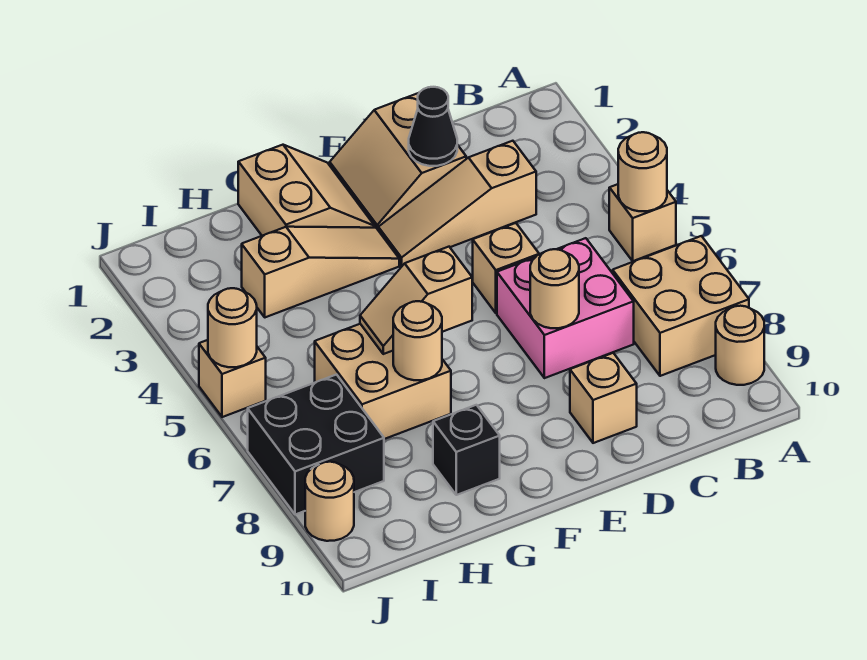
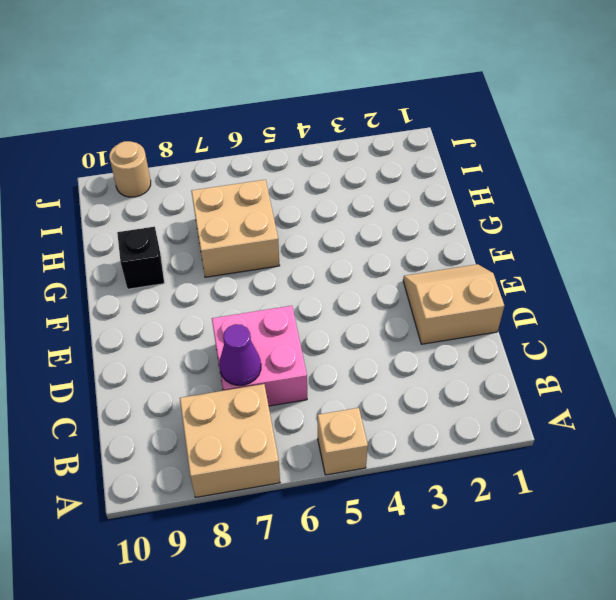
purple cone C7 level 2 -> none
none -> tan round brick A9 level 1
none -> tan slope C3:E3 level 1 top C
none -> tan brick D5 level 1

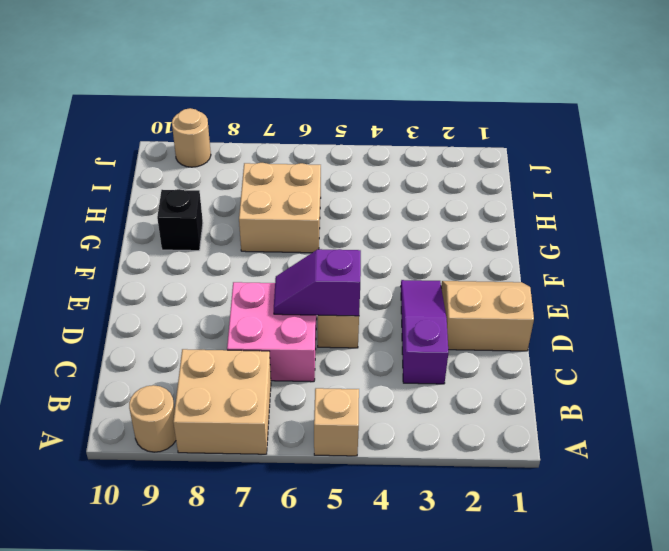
purple slope C3:E3 level 1 top C -> tan slope C3:E3 level 1 top C
purple slope D5:D6 level 2 top 5 -> none
none -> tan brick D9 level 1
none -> tan slope F1:G2 level 1 top G
none -> tan slope F3:H3 level 1 top H

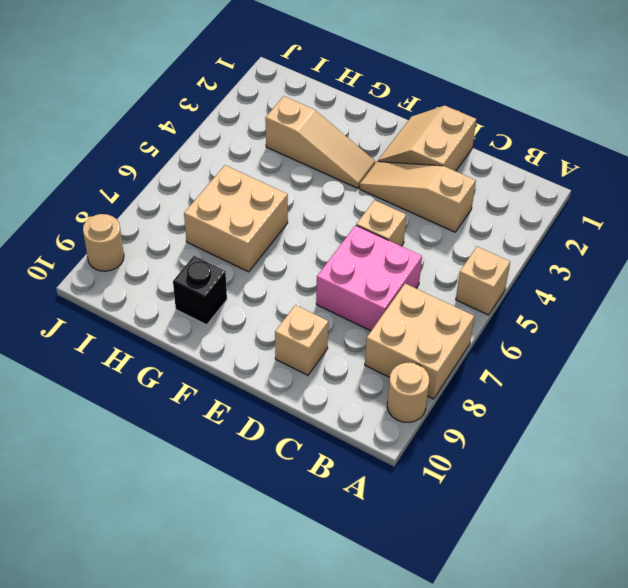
none -> tan slope F1:G2 level 1 top G
none -> black brick I7:J8 level 1
none -> tan brick J5 level 1

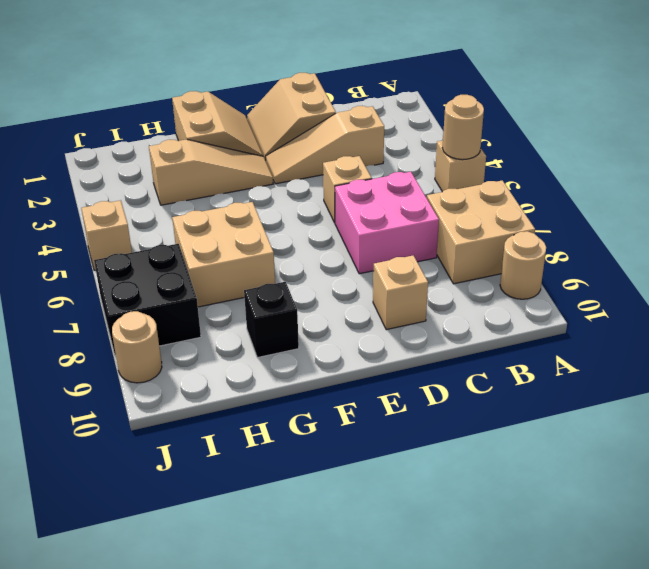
none -> black cone D2 level 2
none -> tan round brick D7 level 2
none -> tan slope F6:G6 level 2 top F

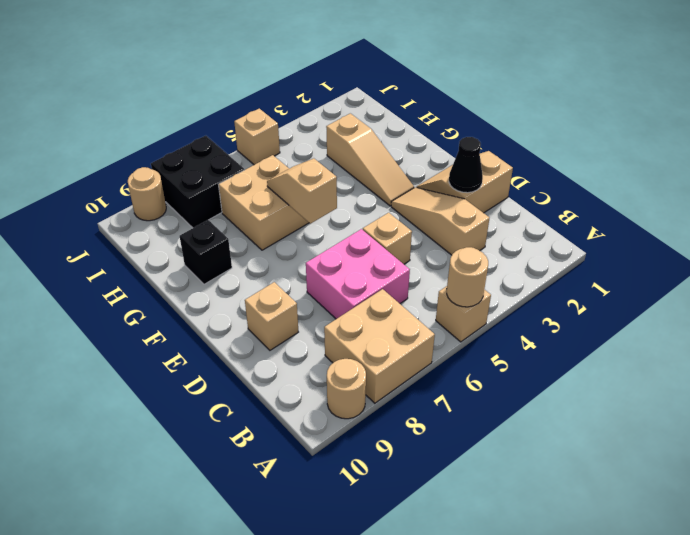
none -> tan slope F1:G2 level 1 top G
none -> tan round brick D7 level 2
none -> tan round brick G7 level 2

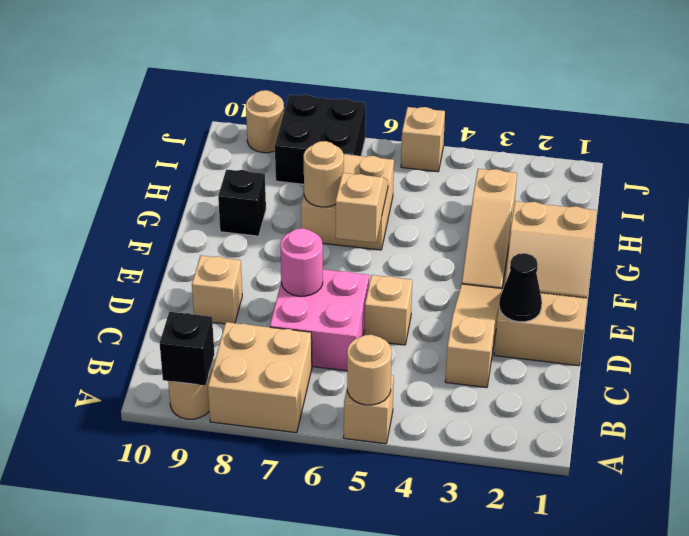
black brick A9 level 2 -> none
pink round brick D7 level 2 -> tan round brick D7 level 2
none -> tan round brick J5 level 2

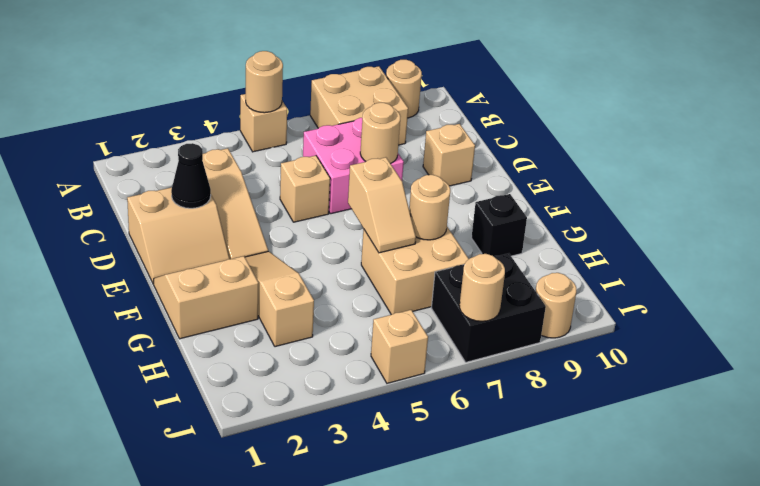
tan round brick J7 level 2 -> tan round brick J5 level 2

